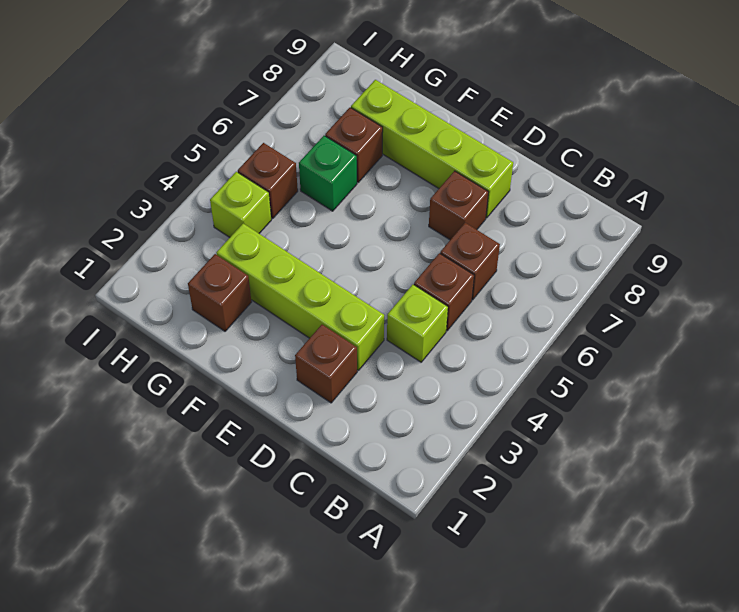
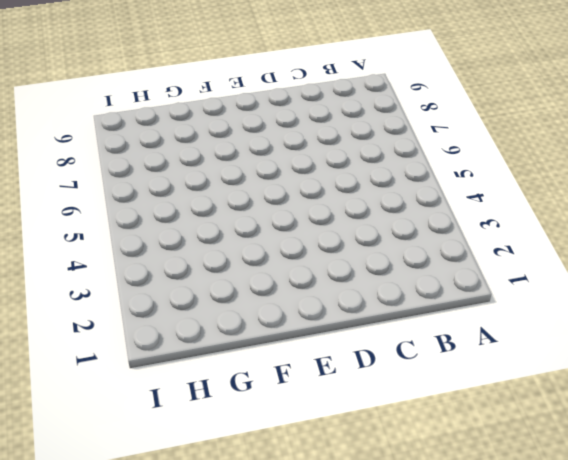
none -> lime brick C4 level 1
none -> brown brick C5 level 1
none -> brown brick C6 level 1

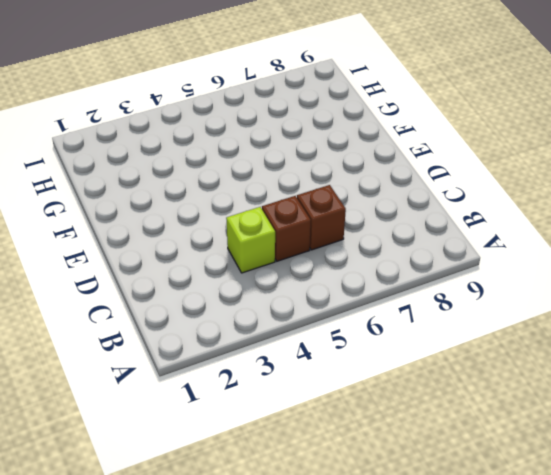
none -> brown brick D2 level 1
none -> lime brick D3:G3 level 1
none -> brown brick D7 level 1

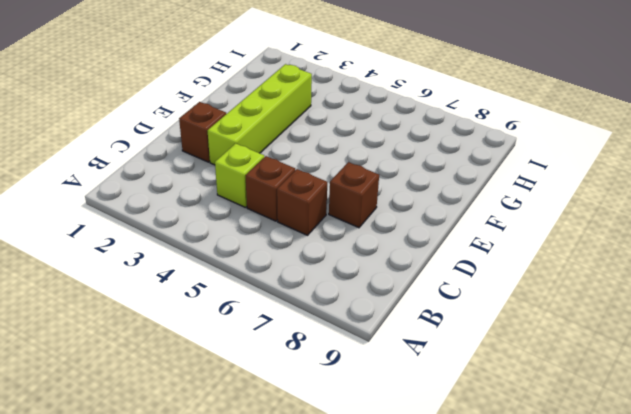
none -> lime brick D8:G8 level 1
none -> brown brick G2 level 1
none -> green brick G6 level 1

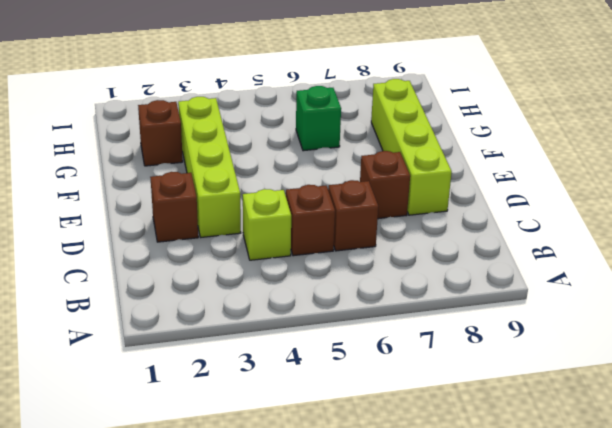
none -> brown brick G7 level 1
none -> lime brick H4 level 1
none -> brown brick H5 level 1

